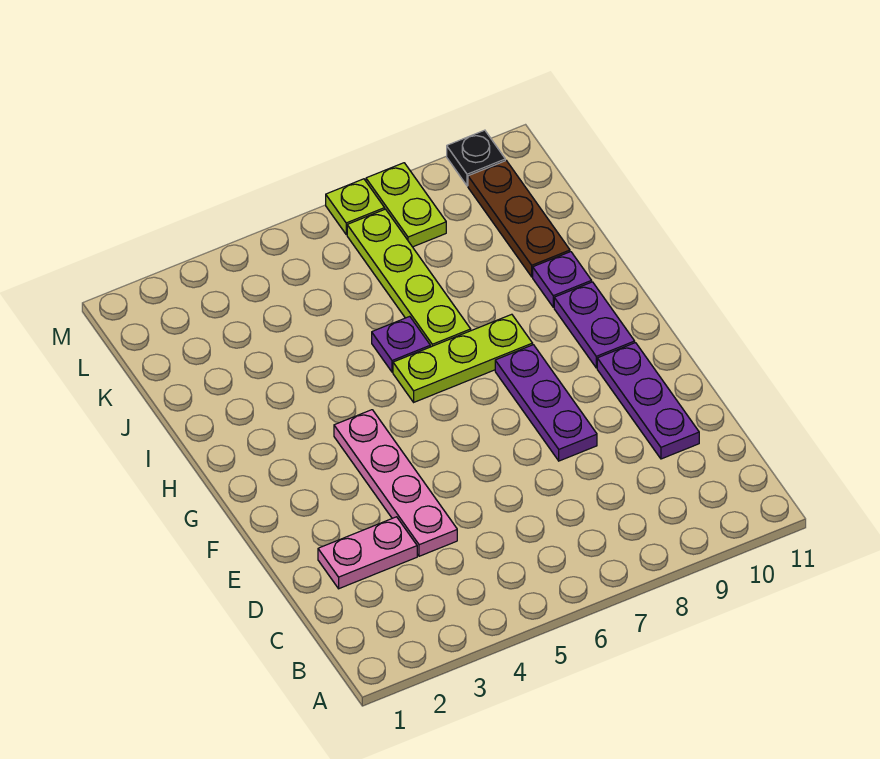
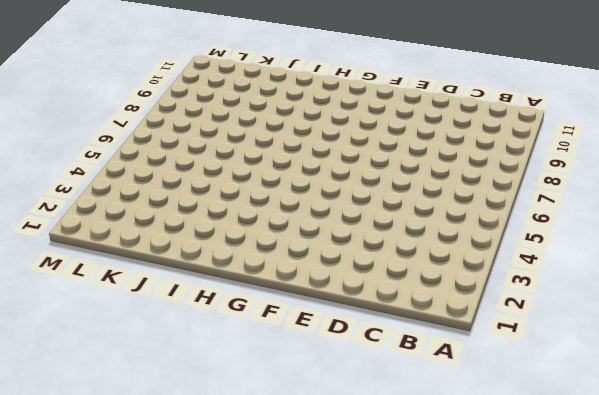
none -> pink plate D2:D3 level 1
none -> pink plate D4:G4 level 1
none -> purple plate D10:F10 level 1

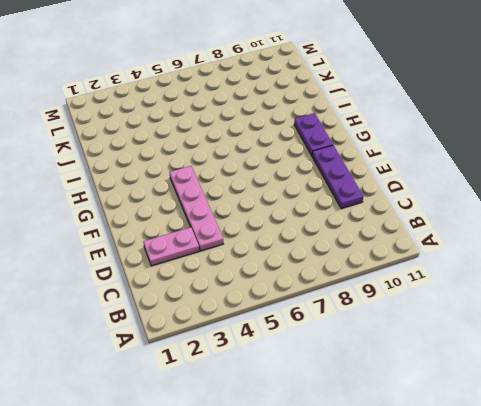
none -> purple plate E8:G8 level 1
none -> lime plate H6:H8 level 1
none -> purple plate I6 level 1

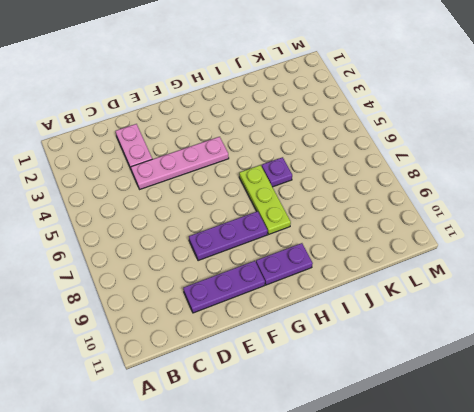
none -> lime plate I7:L7 level 1
none -> purple plate I10 level 1
none -> brown plate J10:L10 level 1

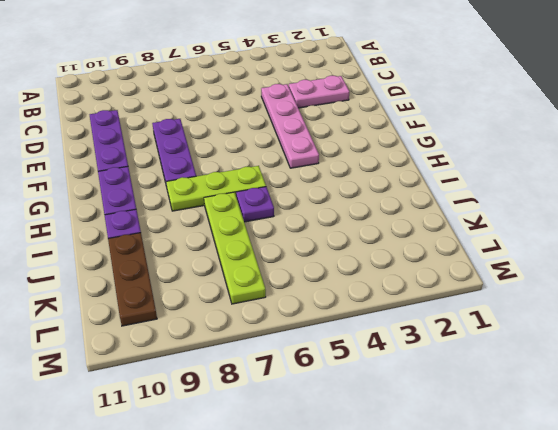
none -> lime plate L8:M8 level 1
none -> lime plate M7 level 1
none -> black plate M10 level 1

